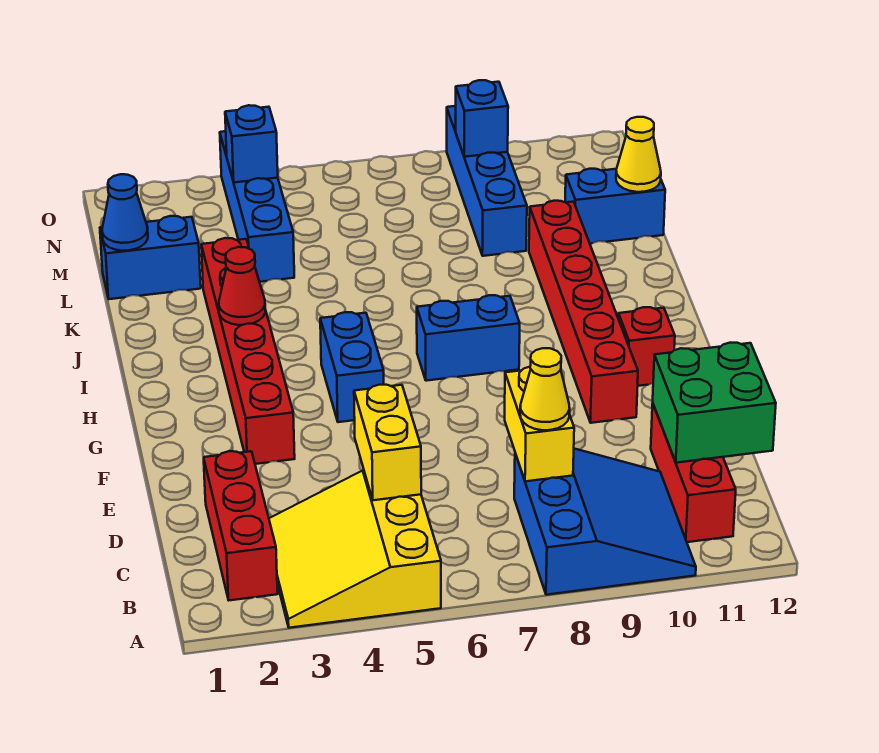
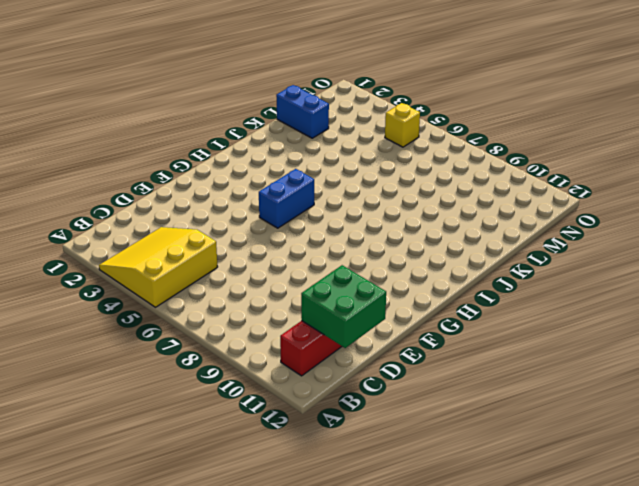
yellow brick N5 level 1 -> none
none -> blue slope A8:C10 level 1 top 8
none -> red brick B2:D2 level 1
none -> red brick F3:K3 level 1

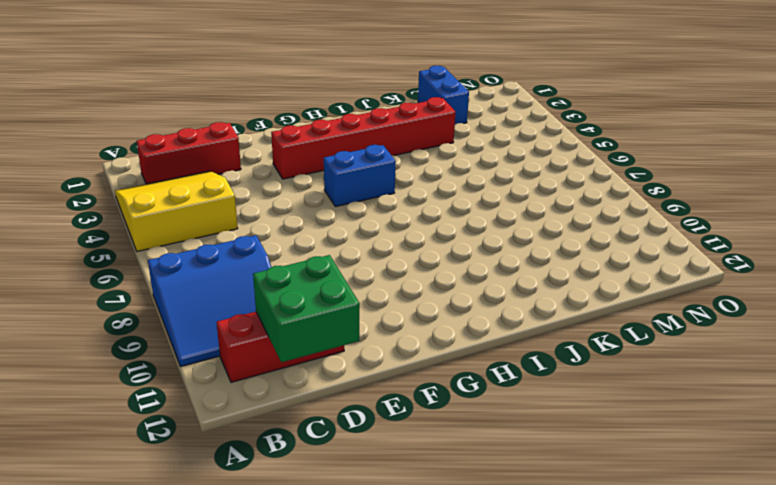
none -> red brick F10:K10 level 1
none -> red brick G11 level 1
none -> blue brick H7:H8 level 1

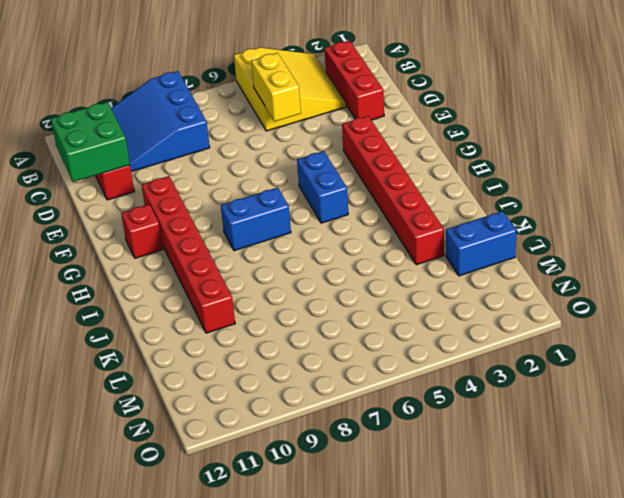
none -> blue brick L4:O4 level 1
none -> blue brick L9:O9 level 1
none -> blue brick L11:L12 level 1

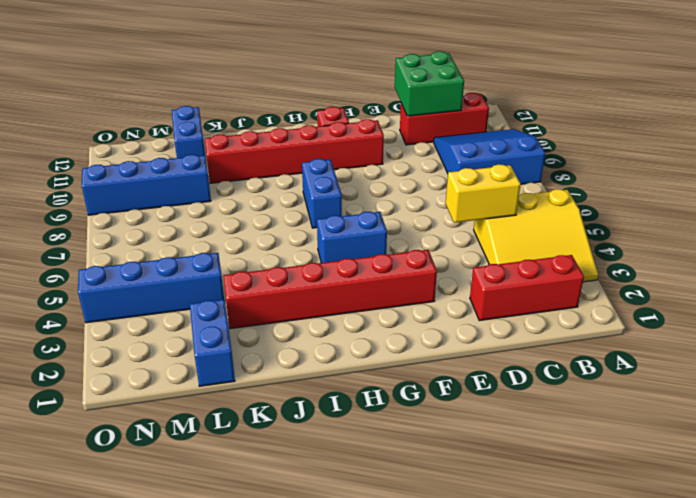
none -> yellow brick C8:D8 level 2
none -> red cone I3 level 2
none -> blue cone L1 level 2

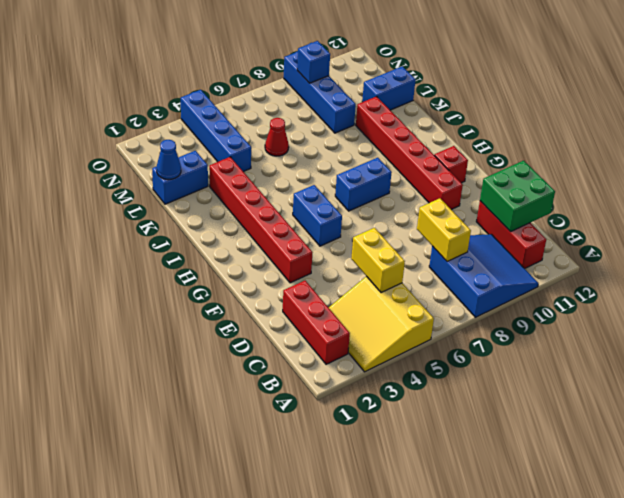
red cone L6 level 1 -> red cone I3 level 2
none -> yellow cone L12 level 2
none -> blue brick N4 level 2
none -> yellow cone C8 level 3

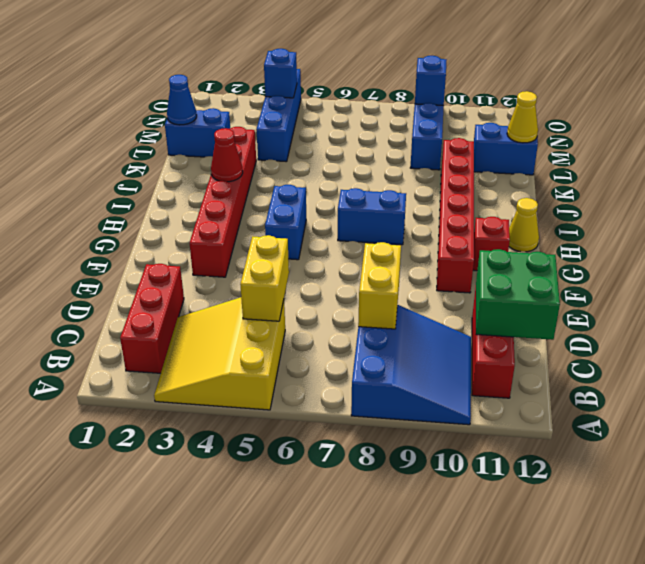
yellow cone H12 level 1 -> yellow cone C8 level 3

